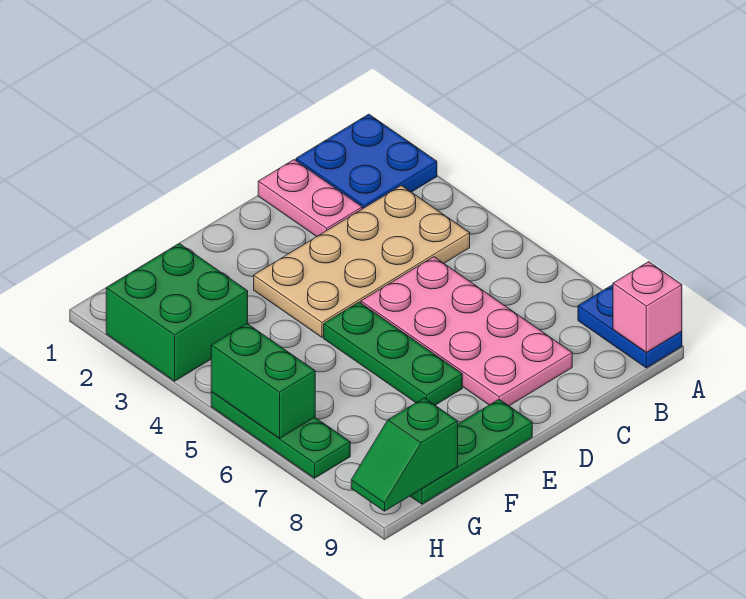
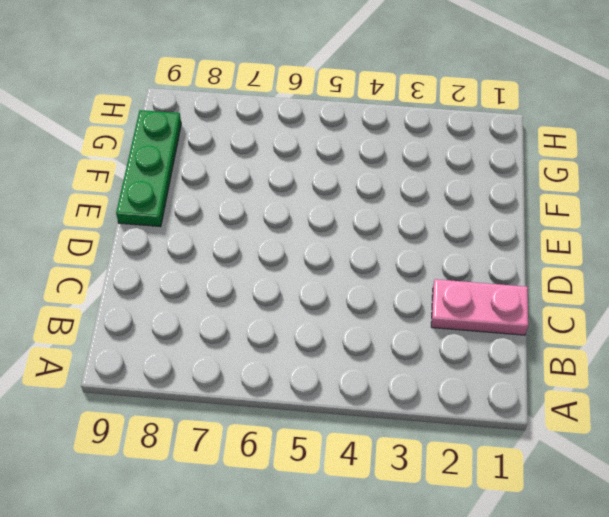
none -> blue plate A1:B2 level 1
none -> blue plate A8:A9 level 1
none -> tan plate B3:E4 level 1

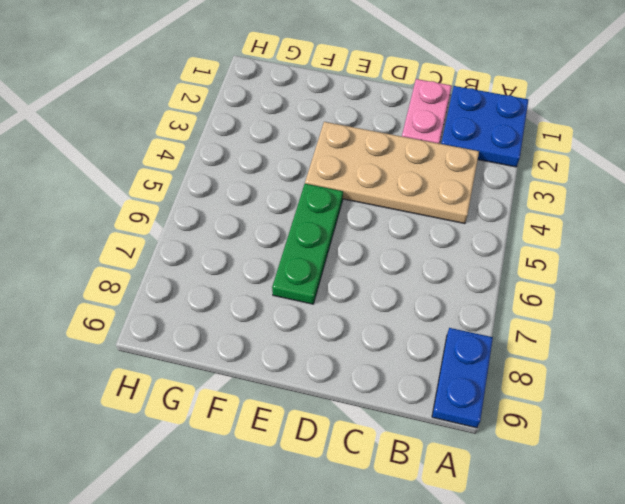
none -> pink plate C5:D8 level 1
none -> green plate E9:G9 level 1
none -> green brick G2:H3 level 1

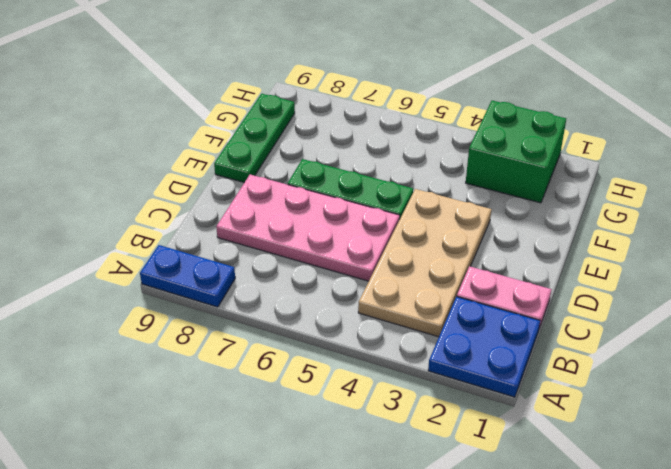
none -> green plate H5:H7 level 1
none -> pink brick A9 level 2
none -> green slope G9:H9 level 2 top G

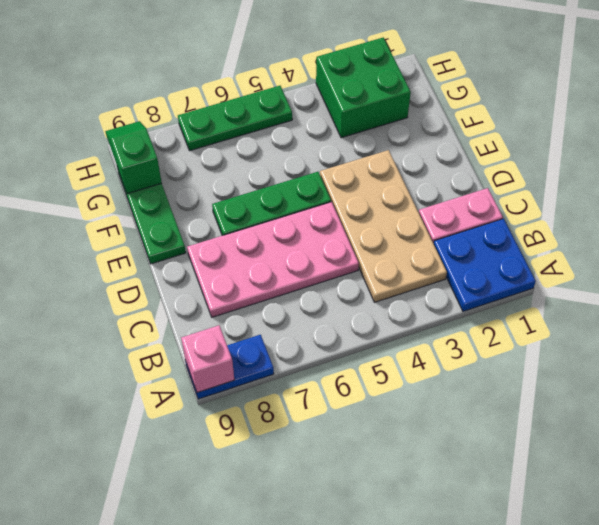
none -> green brick H5:H6 level 2

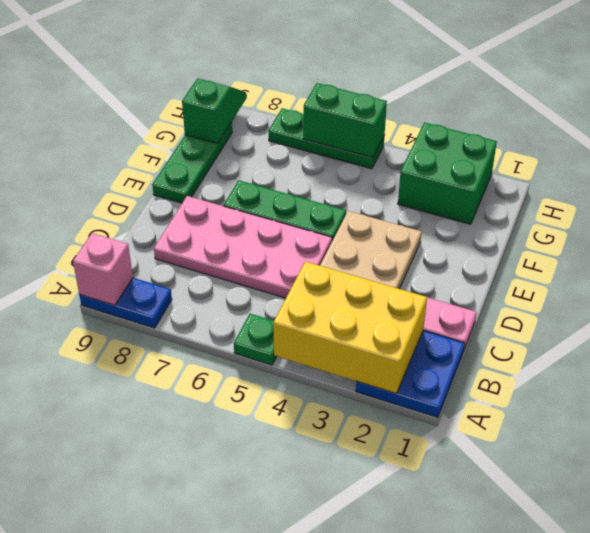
yellow brick A2:B4 level 2 -> none
green plate A5 level 1 -> none

